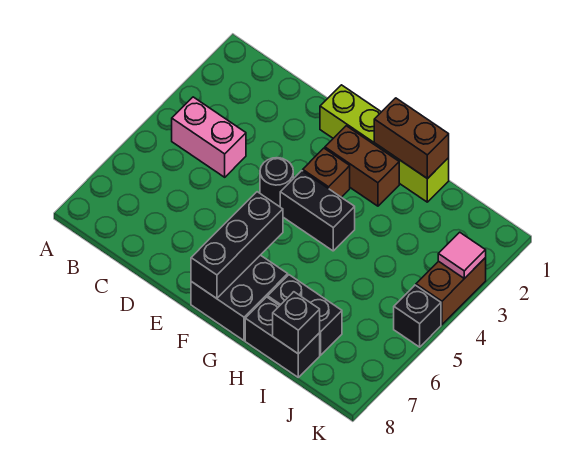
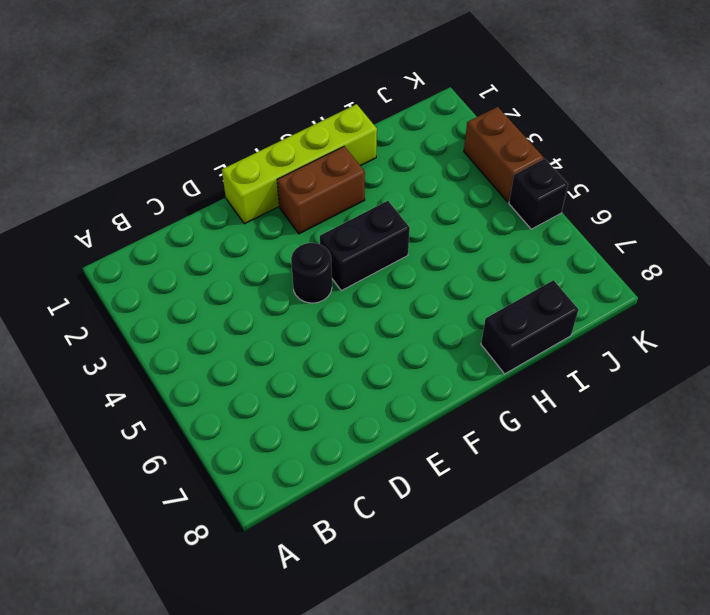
none -> pink brick B4:C4 level 1
none -> brown brick F3 level 1
none -> black brick F7:G8 level 1

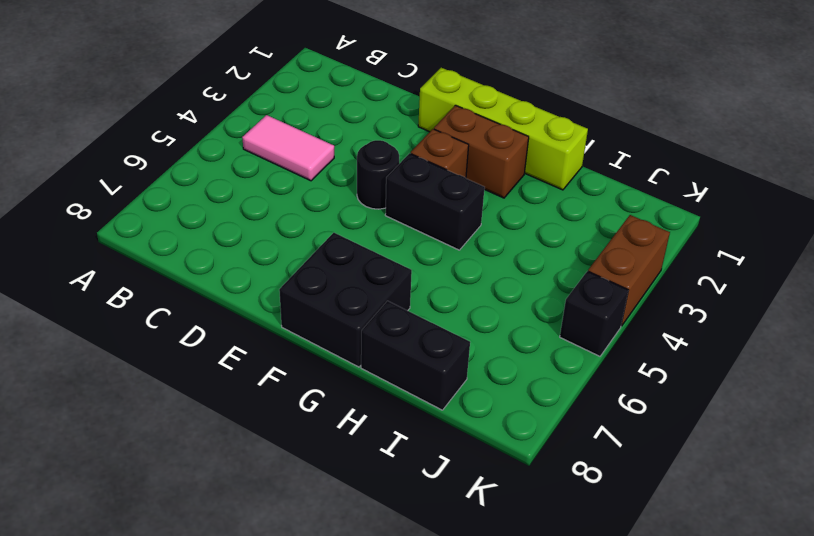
pink tile B4:C4 level 1 -> pink brick B4:C4 level 1
none -> black brick H7:I7 level 1
none -> black brick F6:F8 level 2
none -> brown brick G1:H1 level 2

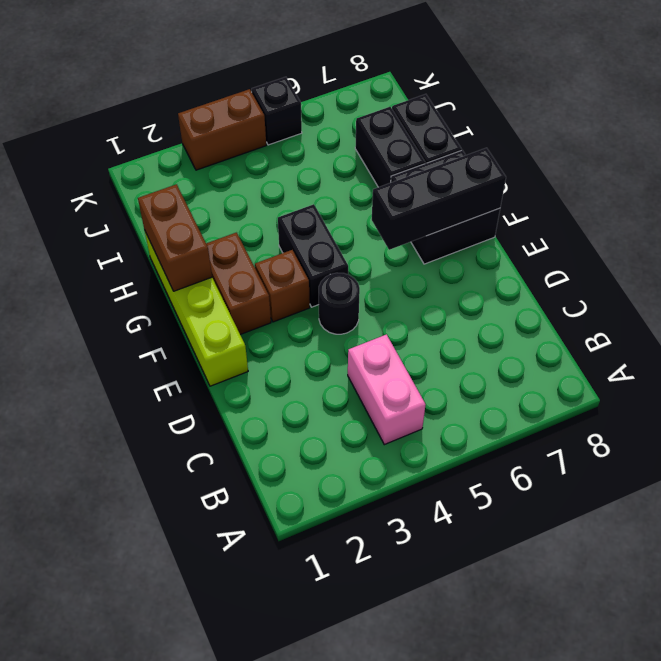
none -> black brick I8 level 2
none -> pink tile K3 level 2

